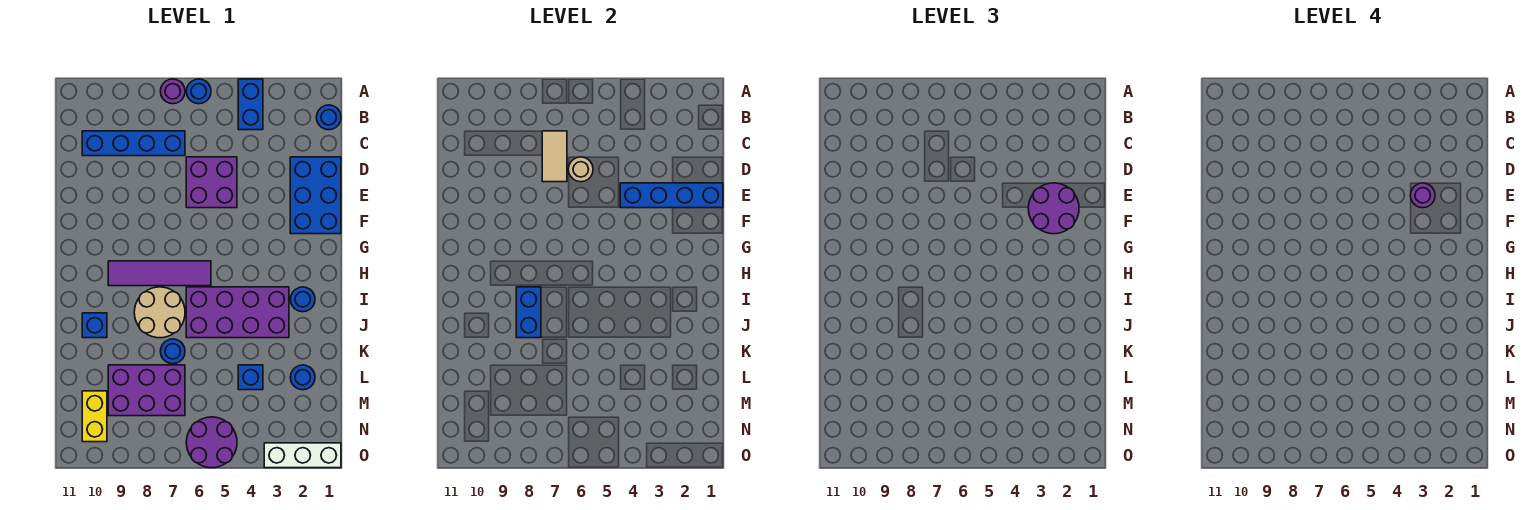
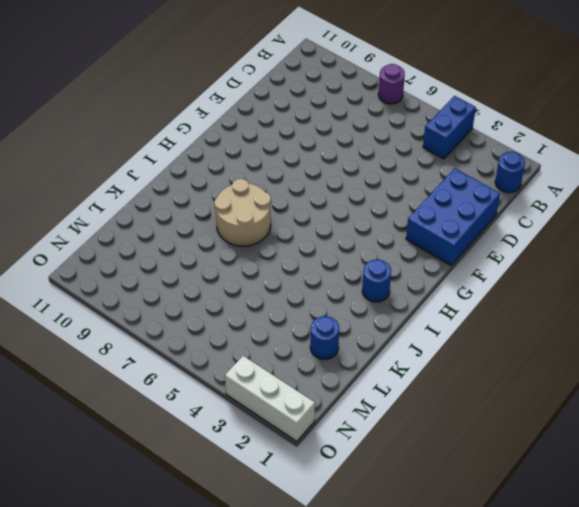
none -> blue round brick A6 level 1
none -> blue brick C7:C10 level 1
none -> purple brick D5:E6 level 1

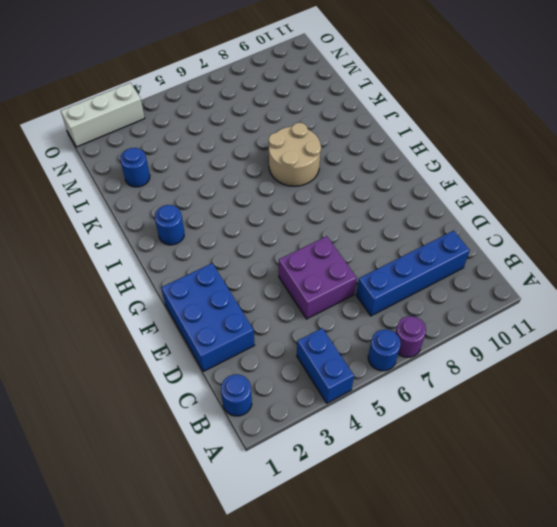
none -> purple tile H6:H9 level 1
none -> purple brick I3:J6 level 1
none -> blue brick J10 level 1

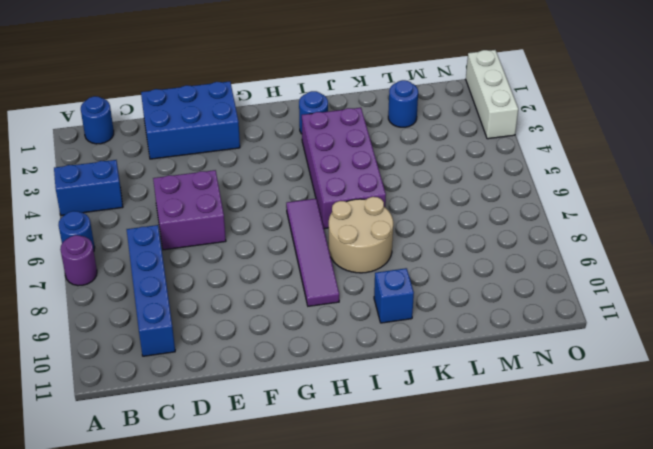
none -> blue round brick K7 level 1
none -> blue brick L4 level 1
none -> purple brick L7:M9 level 1

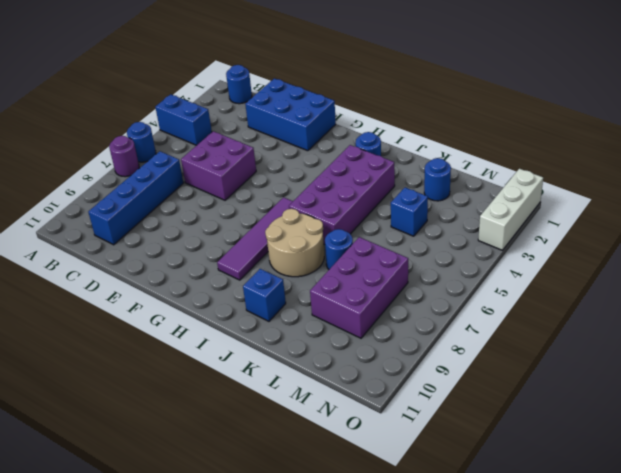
none -> yellow brick M10:N10 level 1
none -> purple round brick N5:O6 level 1
none -> tan tile C7:D7 level 2

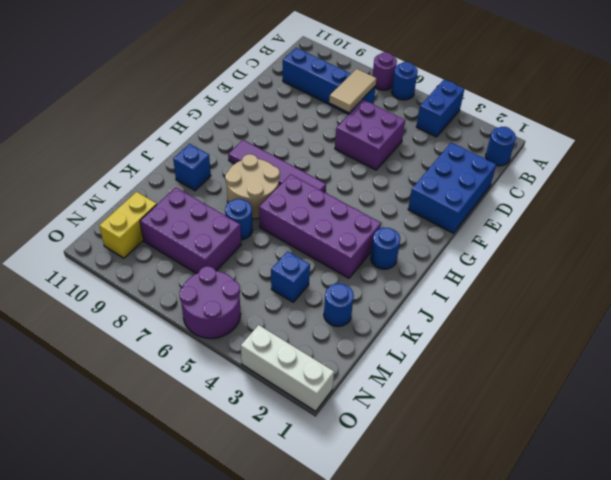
none -> tan round brick D6 level 2
none -> blue brick E1:E4 level 2
none -> blue brick I8:J8 level 2

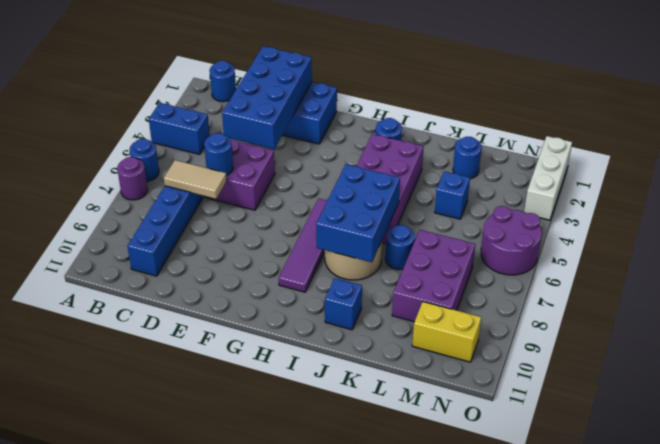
blue brick D1:E4 level 2 -> blue brick E1:E4 level 2
blue round brick D6 level 2 -> tan round brick D6 level 2
blue brick I6:J8 level 2 -> blue brick I8:J8 level 2
none -> purple round brick E2:F3 level 3
none -> purple round brick E3 level 4

